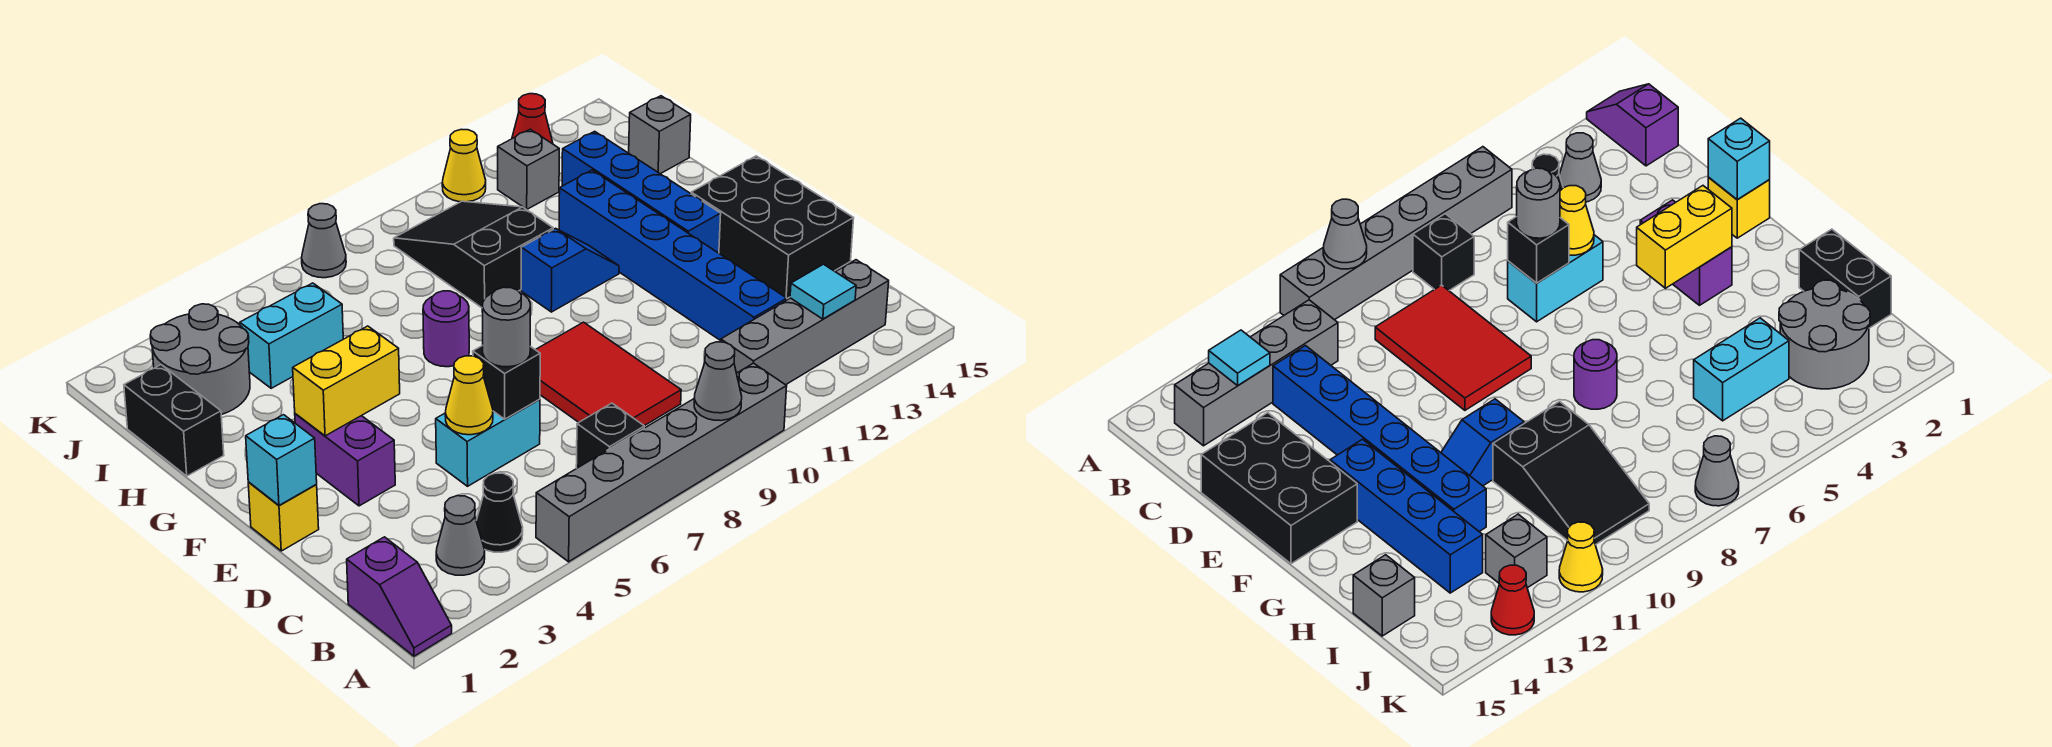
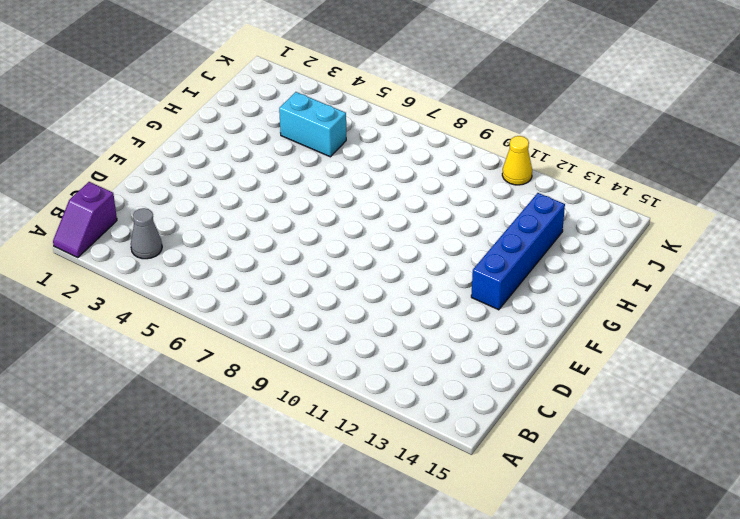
none -> grey brick A5:A10 level 1
none -> black cone B4 level 1
none -> black brick B7 level 1
none -> grey brick B11:B14 level 1

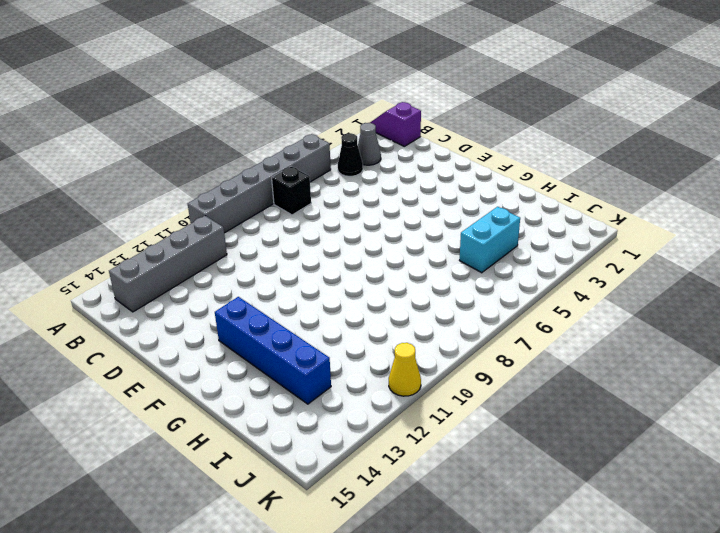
none -> red tile C8:E9 level 1
none -> blue brick C12:H12 level 1
none -> cyan brick D5:D6 level 1
none -> black brick D14:F15 level 1

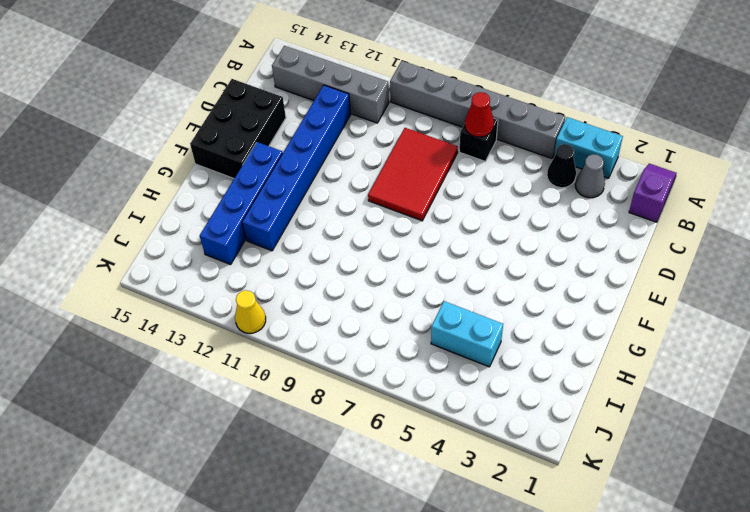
cyan brick A3:A4 level 1 -> cyan brick D5:D6 level 1
red cone B7 level 2 -> red cone K13 level 1
none -> yellow brick E1 level 1
none -> purple brick E3:F3 level 1
none -> purple round brick G7 level 1
none -> blue slope G10:G11 level 1 top 10

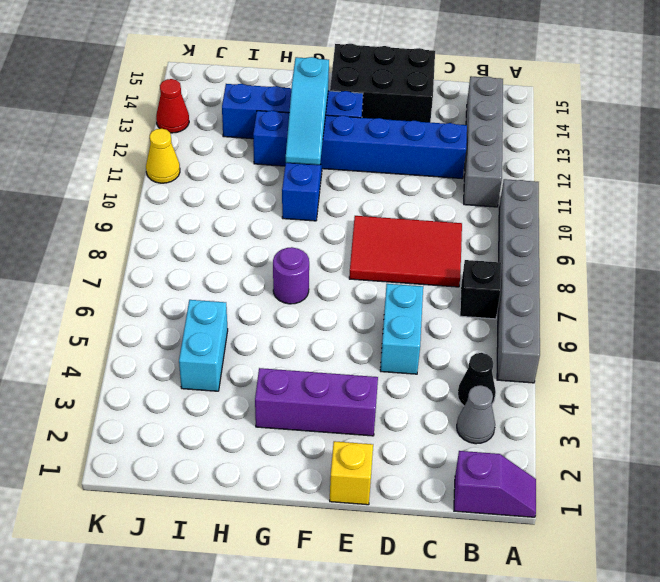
purple brick E3:G3 level 1 -> purple brick E3:F3 level 1
cyan slope G11:G13 level 2 top 13 -> none
none -> black brick H1:I1 level 1
none -> black slope H9:J10 level 1 top H
none -> grey round brick I2:J3 level 1
none -> grey brick I15 level 1

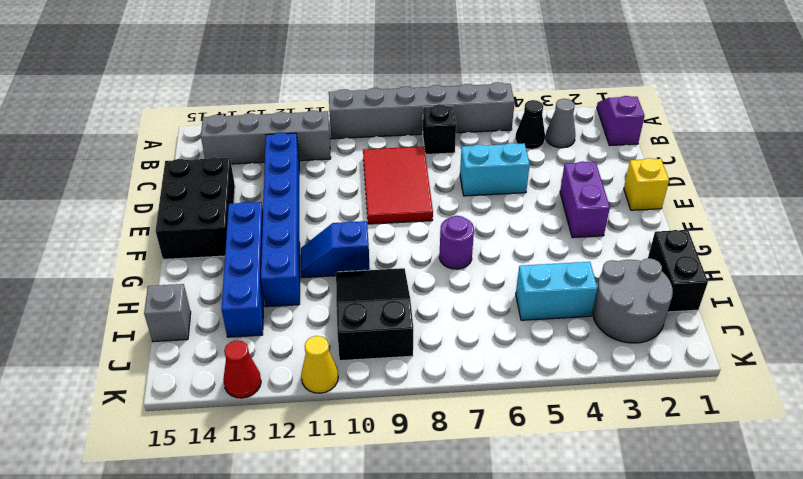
black slope H9:J10 level 1 top J -> black slope H9:J10 level 1 top H
none -> grey brick J12 level 1
none -> grey cone K7 level 1
none -> grey cone A9 level 2
none -> cyan tile B13 level 2

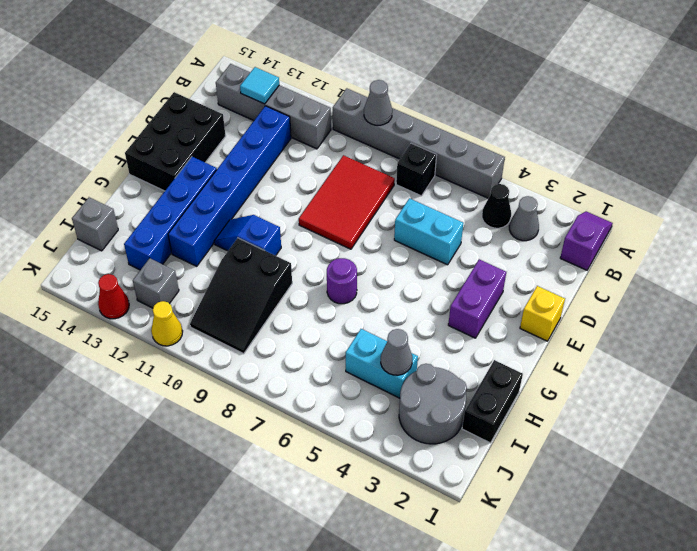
grey cone I4 level 2 -> grey cone K7 level 1
none -> yellow cone D5 level 2
none -> black brick D6 level 2
none -> cyan brick E1 level 2
none -> yellow brick F3:F4 level 2

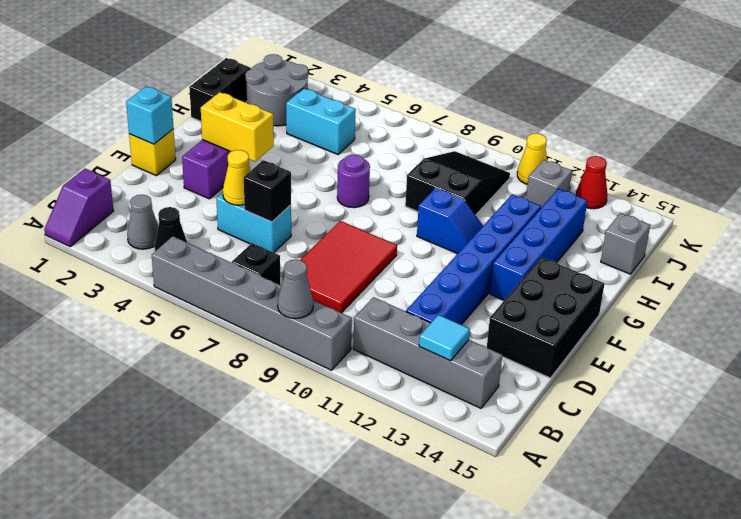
none -> grey cone K7 level 1
none -> grey round brick D6 level 3

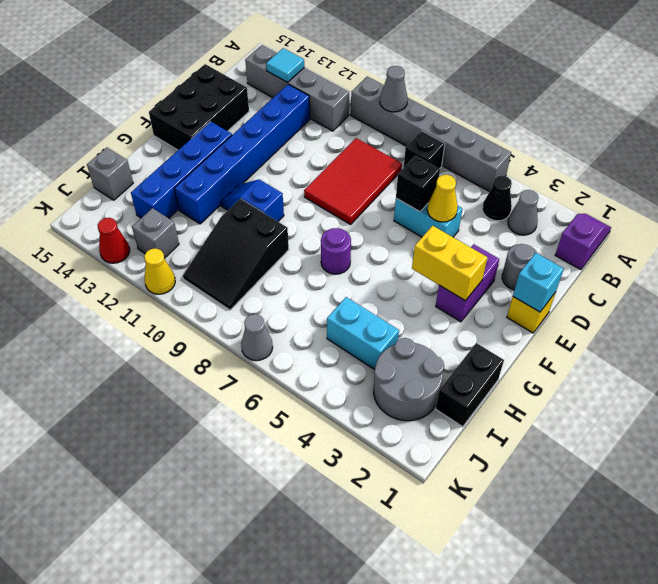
grey round brick D2 level 1 -> grey round brick D6 level 3

